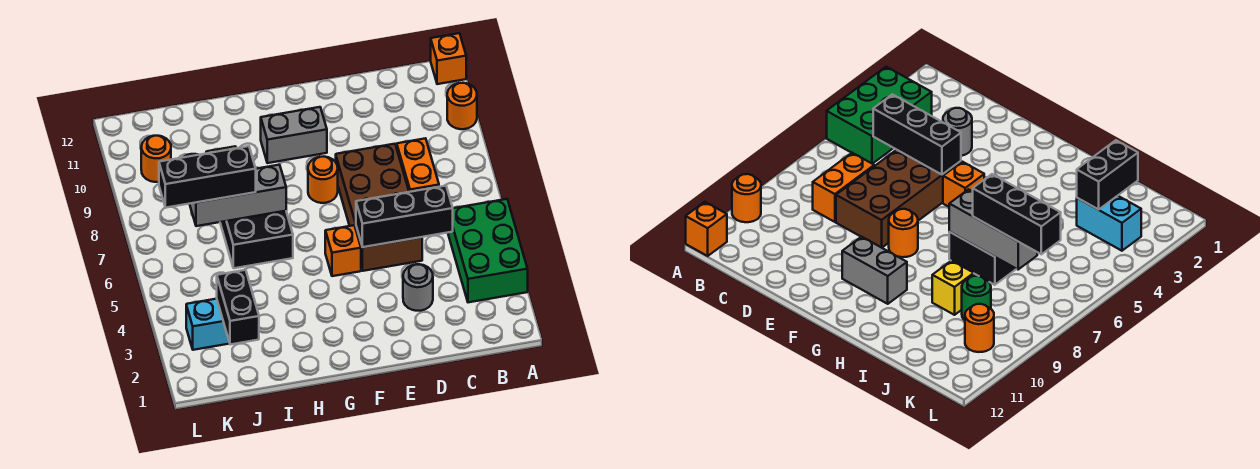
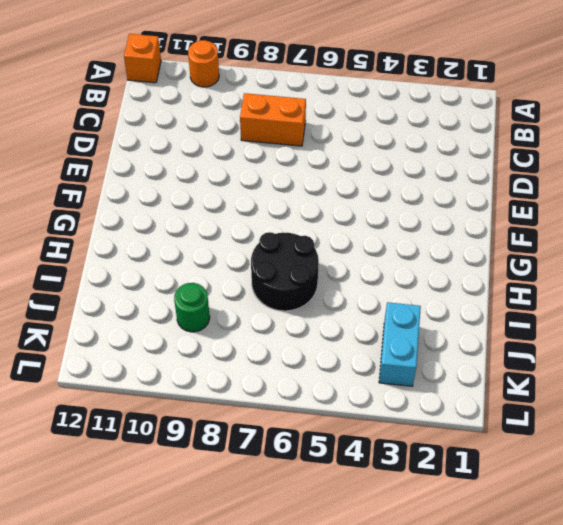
black round brick H6:I7 level 1 -> black brick H6:I7 level 1
none -> green brick A3:B5 level 1
none -> grey round brick D3 level 1
none -> brown brick D5:E8 level 1

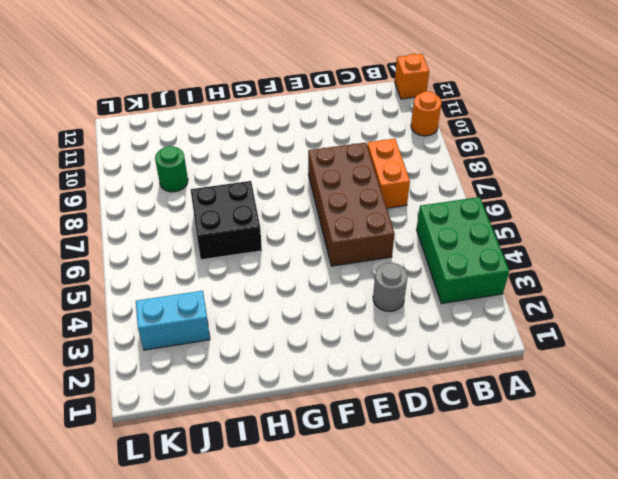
none -> orange brick F5 level 1
none -> orange round brick F8 level 1
none -> grey brick F10:G10 level 1

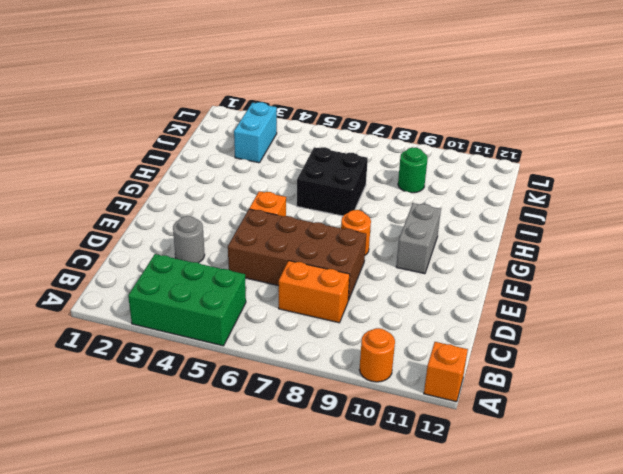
none -> yellow brick I9 level 1
none -> orange round brick K10 level 1
none -> black brick C5:E5 level 2

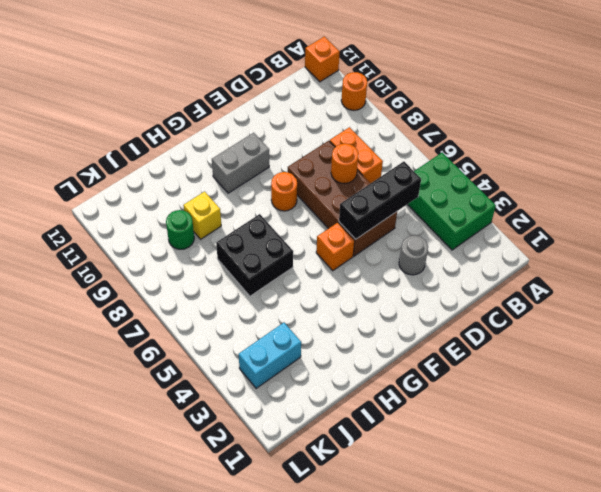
orange round brick D7 level 2 -> orange round brick K10 level 1
none -> grey brick H7:J7 level 2
none -> black brick J2:J3 level 2
none -> black brick I7:K7 level 3

